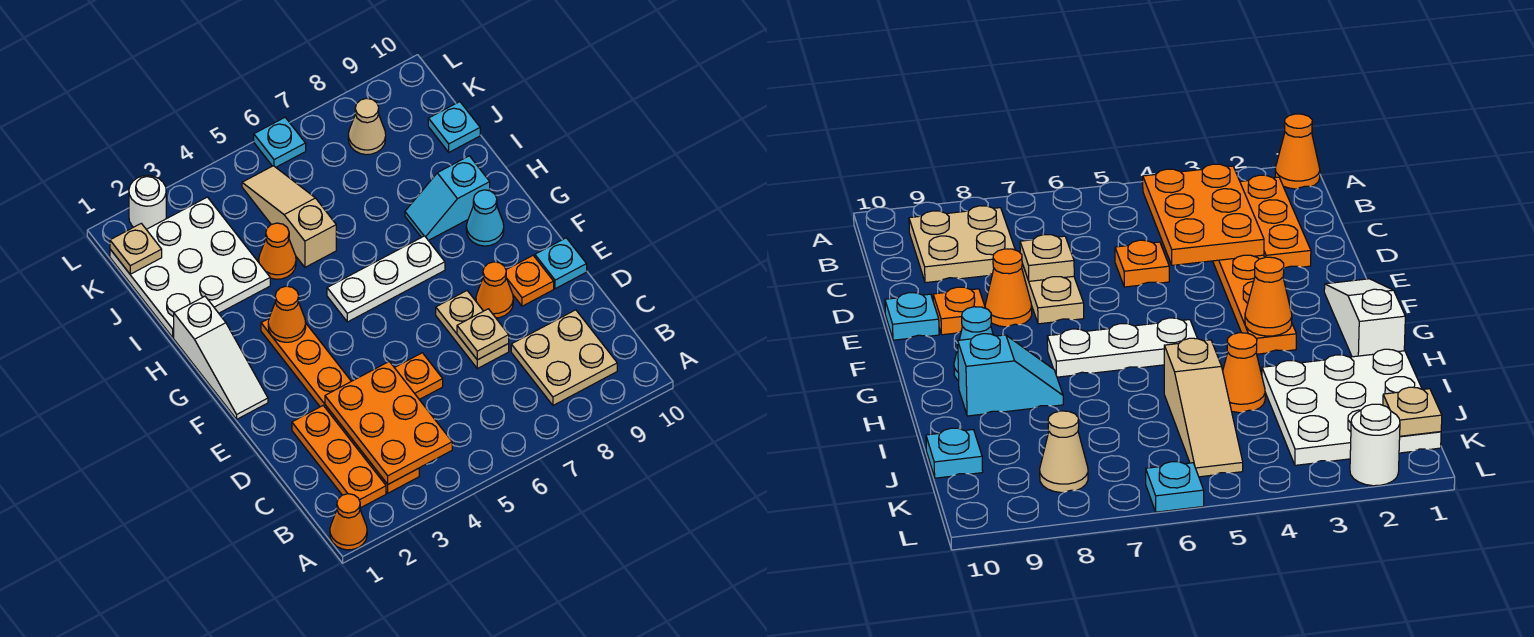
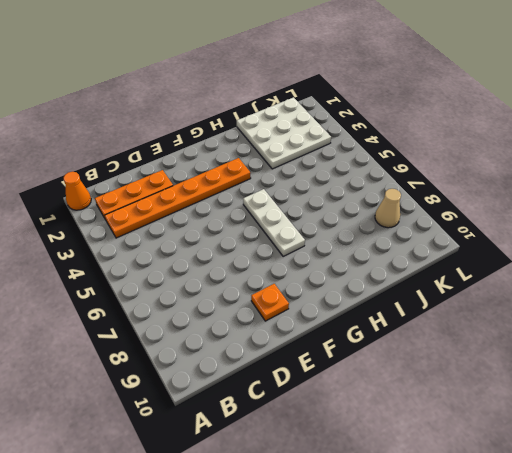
none -> tan plate B8:C9 level 1
none -> orange plate D5 level 1
none -> tan plate D7:E7 level 1

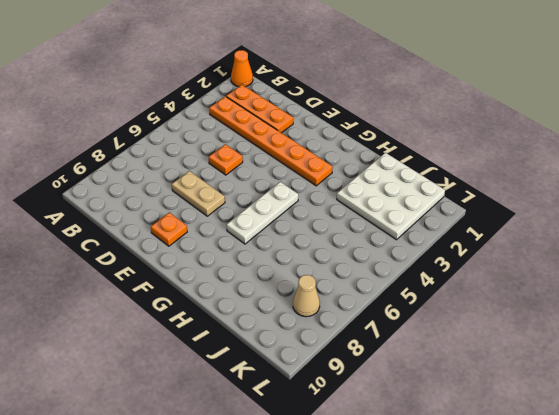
none -> tan plate B8:C9 level 1
none -> orange cone E8 level 1
none -> cyan plate E10 level 1

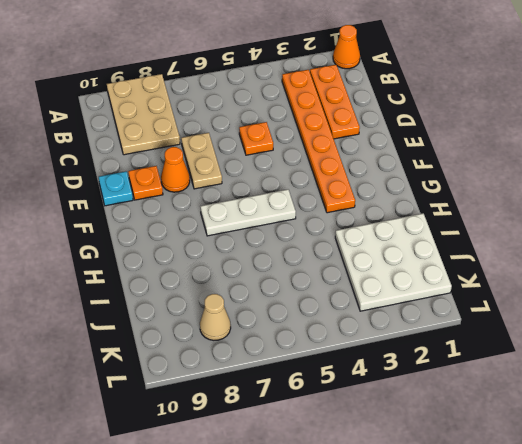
tan plate A8:C9 level 1 -> tan plate B8:C9 level 1
none -> white slope F1:H1 level 1 top H
none -> cyan cone G9 level 1
none -> cyan slope H8:H9 level 1 top 9

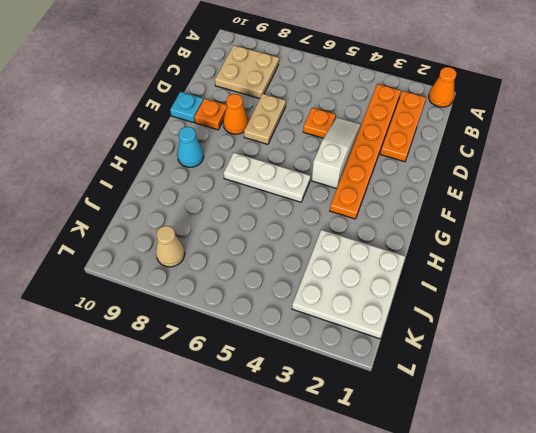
white slope D4:F4 level 1 top F -> white slope F1:H1 level 1 top H
none -> cyan slope H8:H9 level 1 top 9
none -> orange cone I4 level 1
none -> tan slope I5:K5 level 1 top I

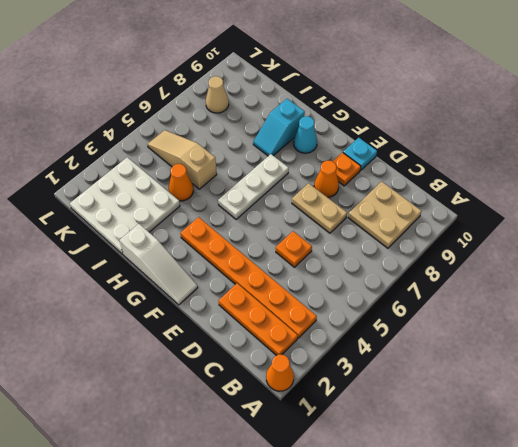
none -> cyan plate J10 level 1
none -> white round brick L2 level 1
none -> cyan plate L6 level 1

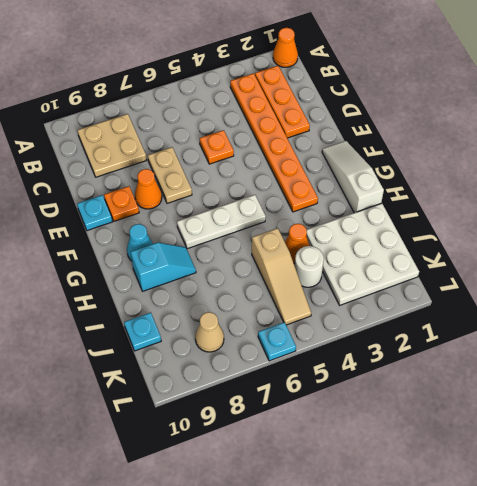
white round brick J4 level 1 -> white round brick L2 level 1
none -> orange plate B3:D4 level 2
none -> tan plate D7 level 2
none -> orange cone G3 level 2

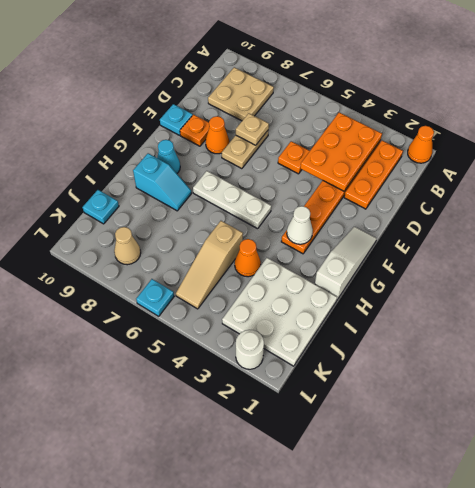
white cone G3 level 2 -> orange cone G3 level 2
none -> tan plate K1 level 2

